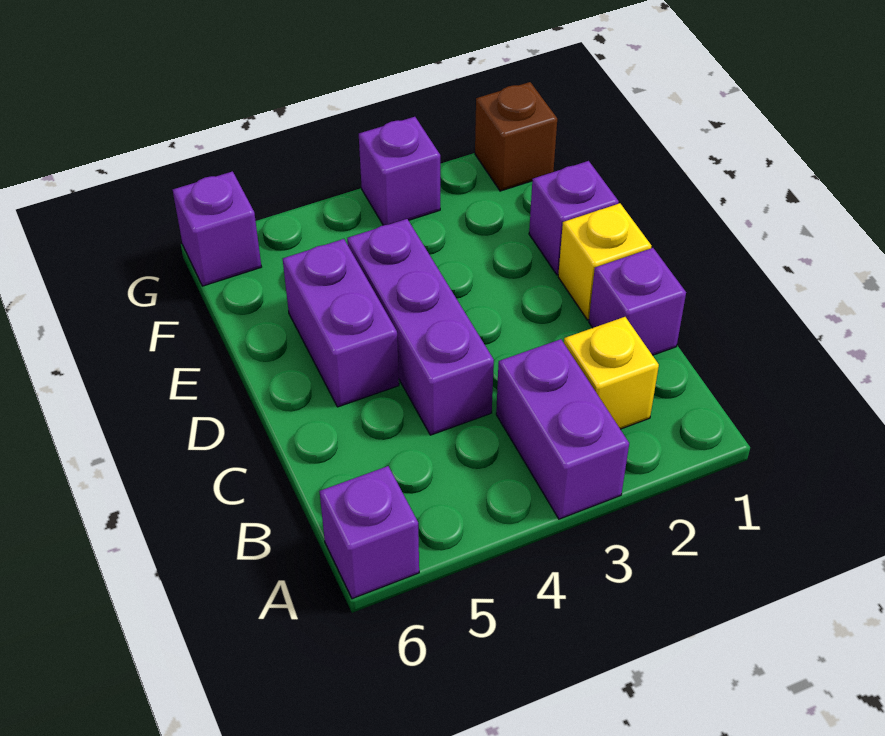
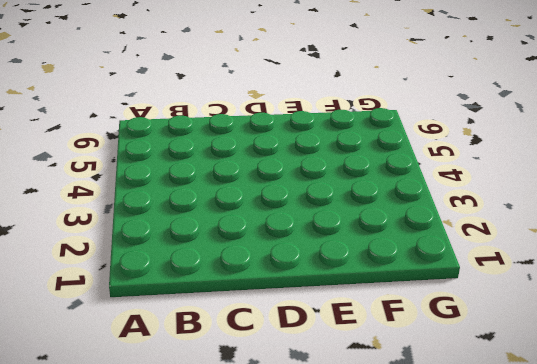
none -> purple brick A3:B3 level 1
none -> purple brick A6 level 1

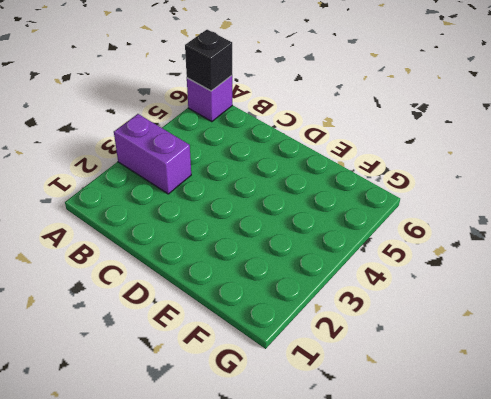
black brick A6 level 2 -> none
none -> yellow brick B2 level 1
none -> purple brick C1 level 1

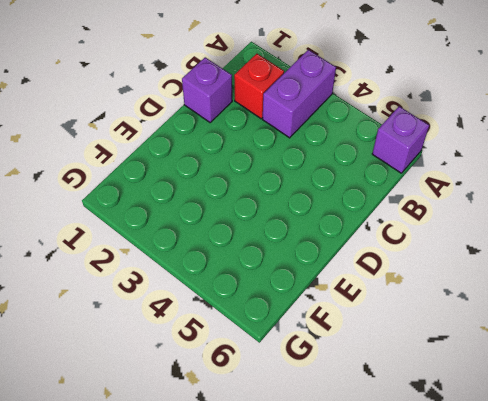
red brick B2 level 1 -> yellow brick B2 level 1
none -> purple brick C4:E4 level 1
none -> yellow brick D1 level 1

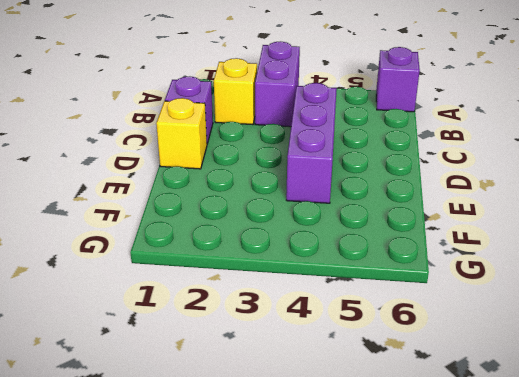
none -> purple brick D5:E5 level 1
none -> purple brick E1 level 1

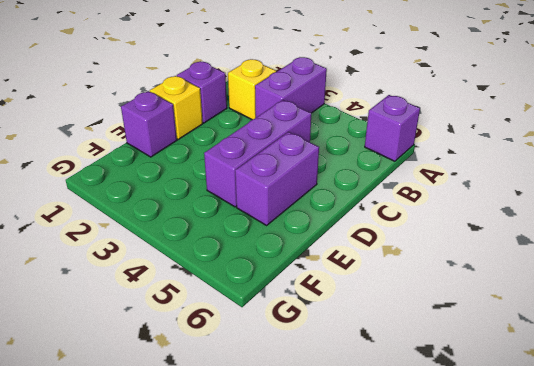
none -> brown brick G1 level 1
none -> purple brick G3 level 1

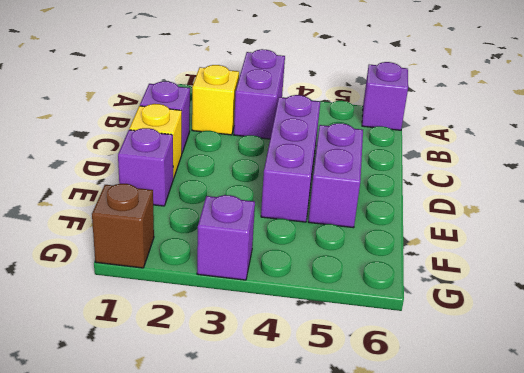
none -> purple brick G6 level 1

